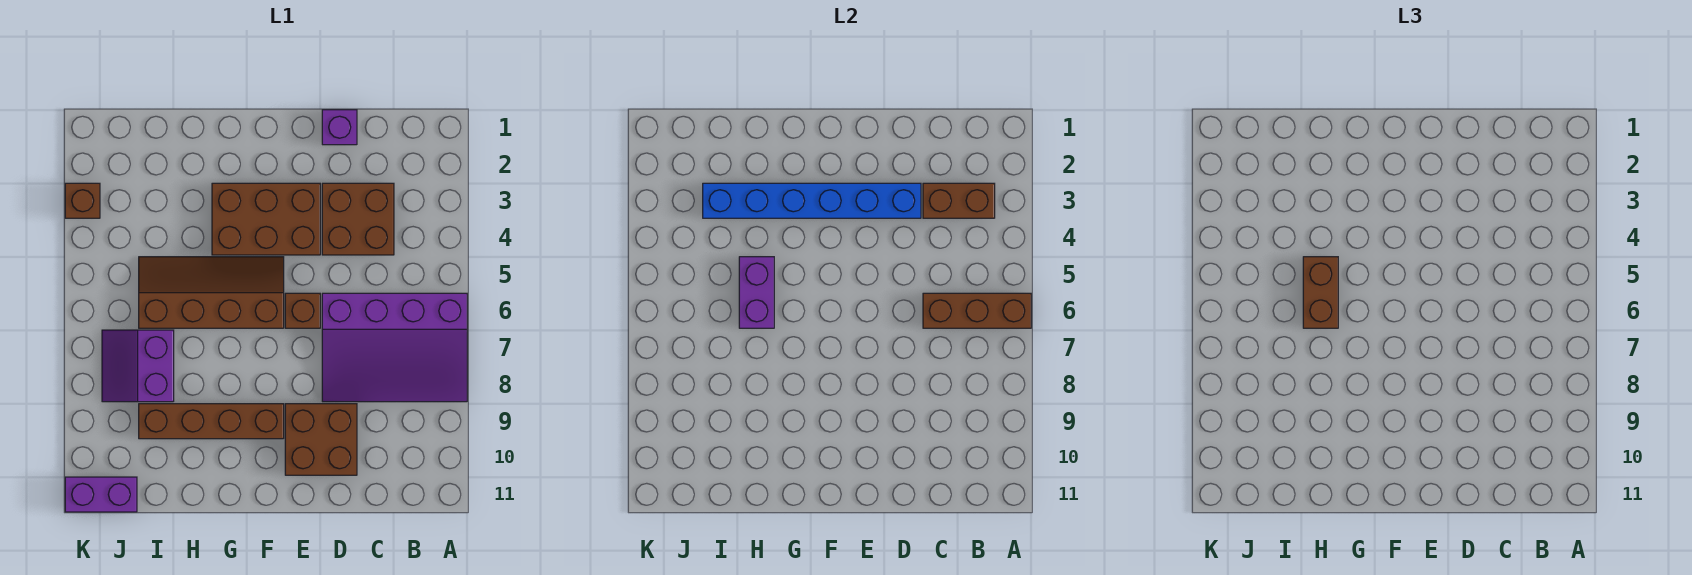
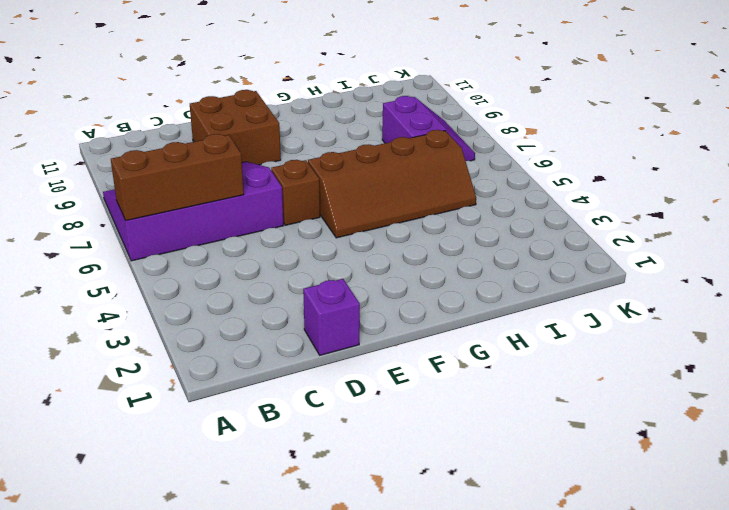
none -> brown brick C3:D4 level 1
none -> brown brick E3:G4 level 1
none -> brown brick F9:I9 level 1

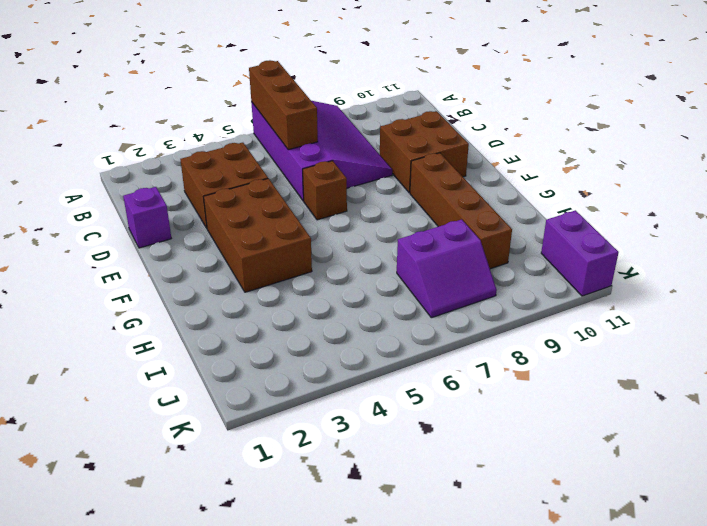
none -> brown slope F5:I6 level 1 top 6
none -> brown brick K3 level 1
none -> brown brick B3:C3 level 2

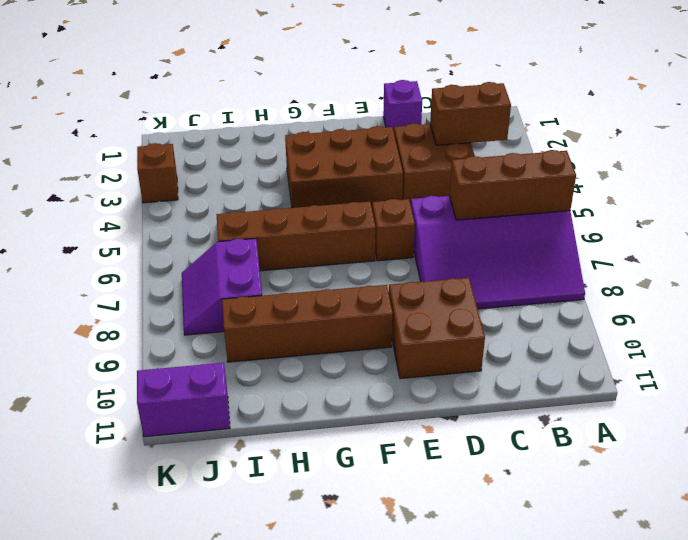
none -> blue brick D3:I3 level 2
none -> purple brick H5:H6 level 2
none -> brown brick H5:H6 level 3

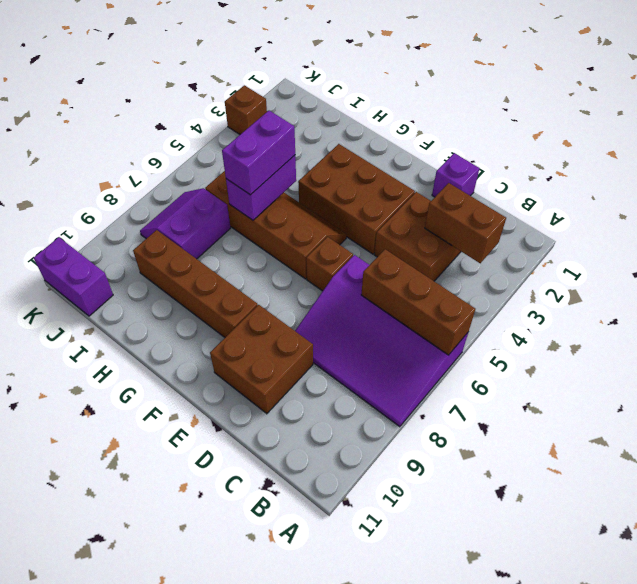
purple brick H5:H6 level 3 -> brown brick H5:H6 level 3
none -> blue brick D3:I3 level 2

